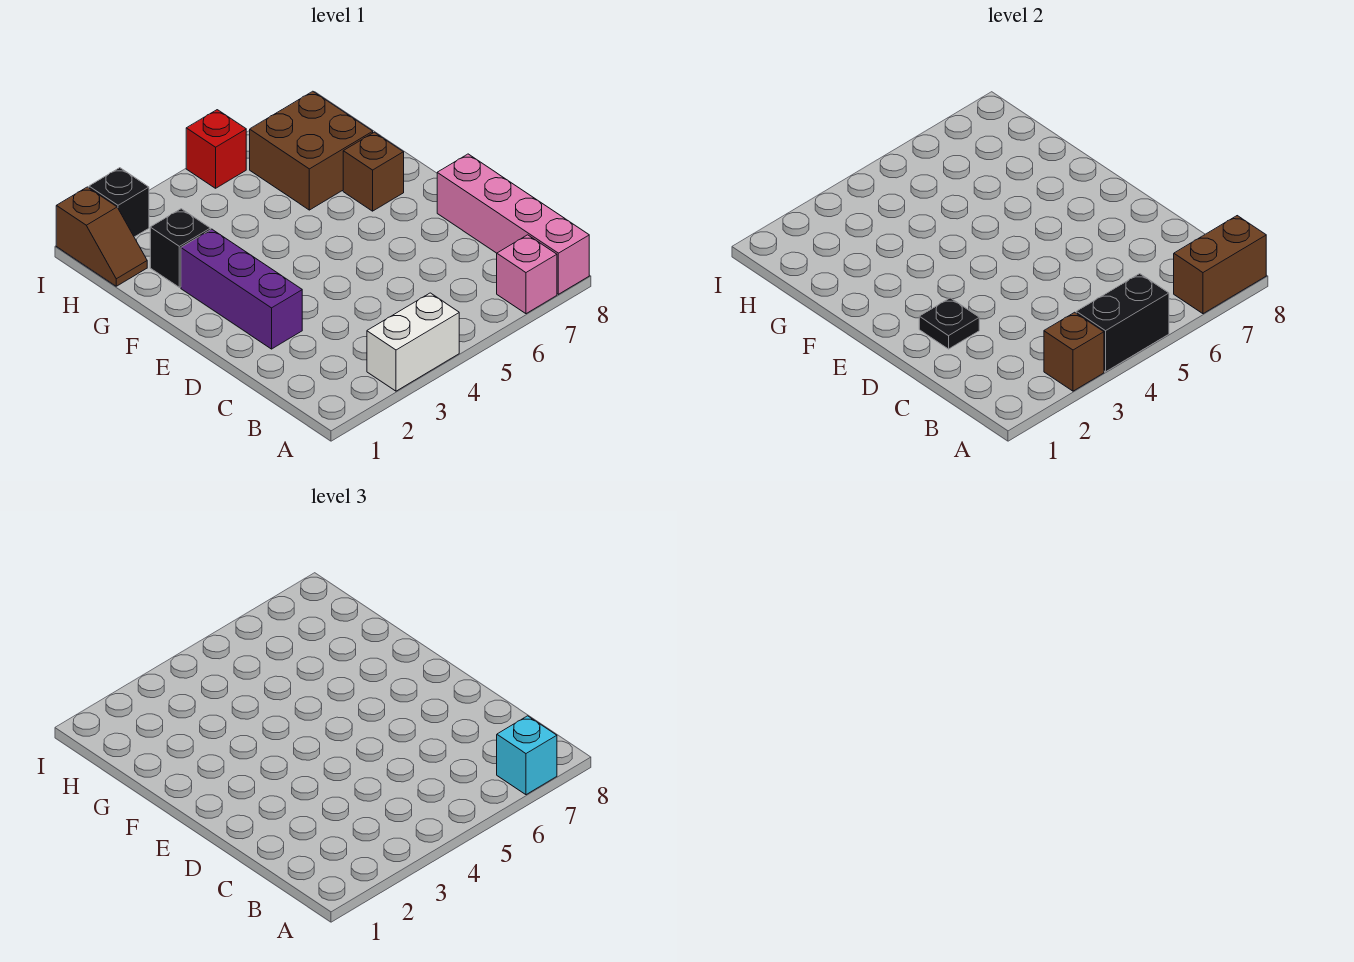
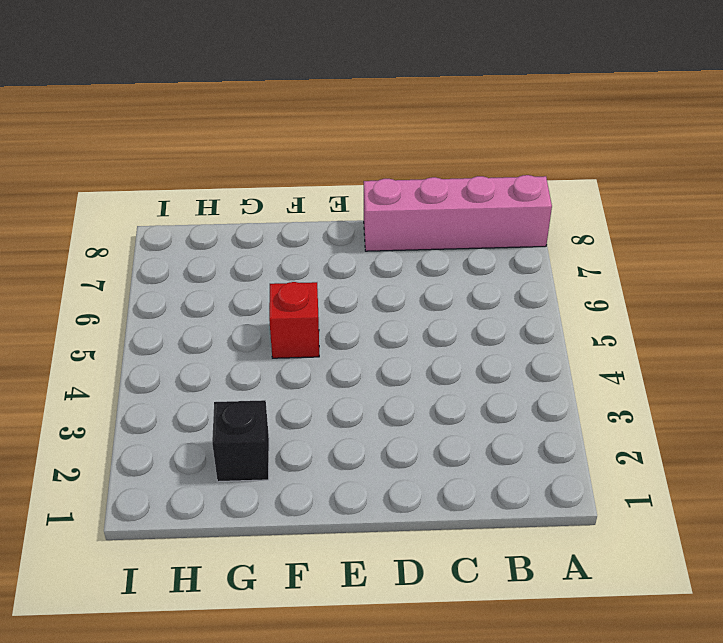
red brick F5 level 1 -> red brick I5 level 1
none -> white brick A3:A4 level 1
none -> pink brick A7 level 1
none -> purple brick D2:F2 level 1

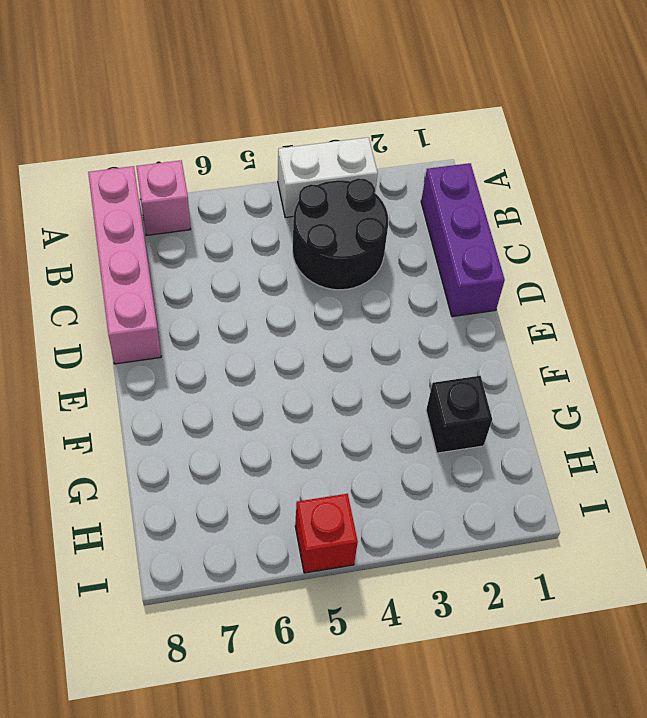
purple brick B1:D1 level 1 -> purple brick D2:F2 level 1
black round brick B3:C4 level 1 -> none
none -> brown brick F7 level 1
none -> brown brick G6:H7 level 1
none -> brown slope H1:I1 level 1 top I

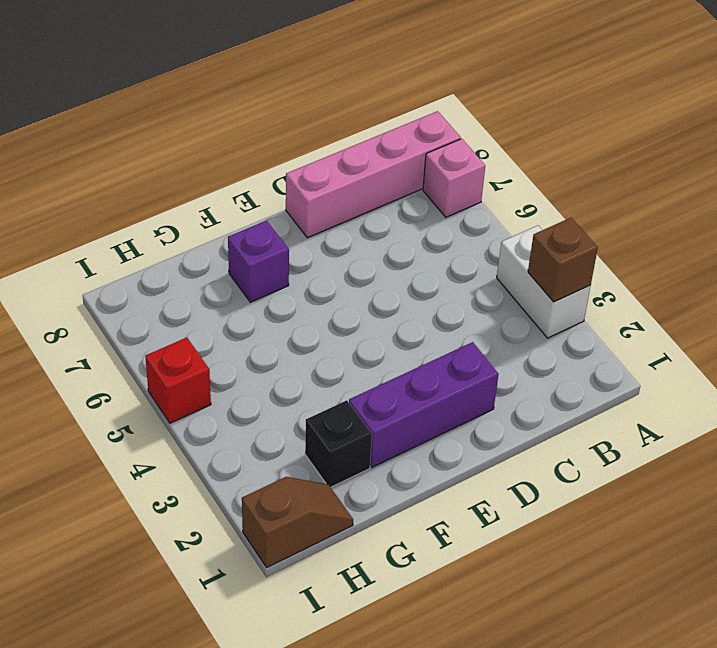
purple brick F7 level 1 -> brown brick F7 level 1
none -> brown brick G6:H7 level 1
none -> black brick I2 level 1
none -> black brick A4:A5 level 2

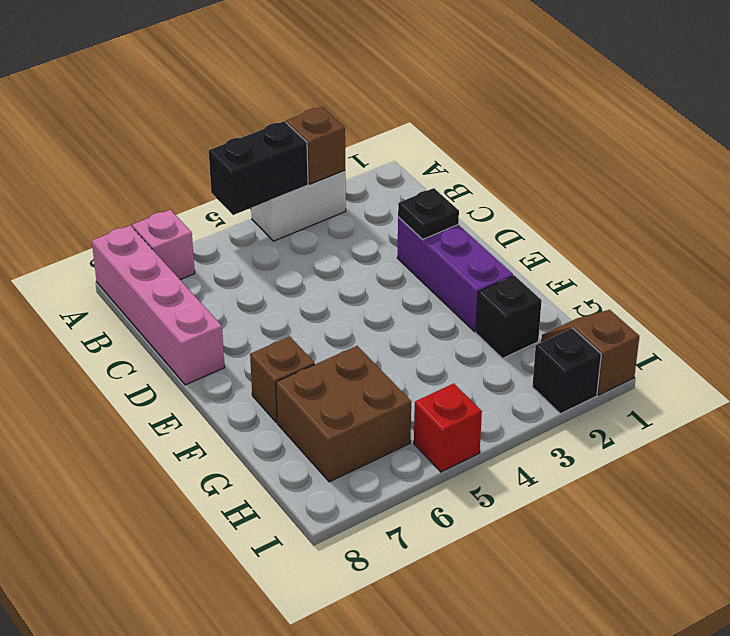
none -> brown brick A7:A8 level 2
none -> cyan brick A7 level 3

